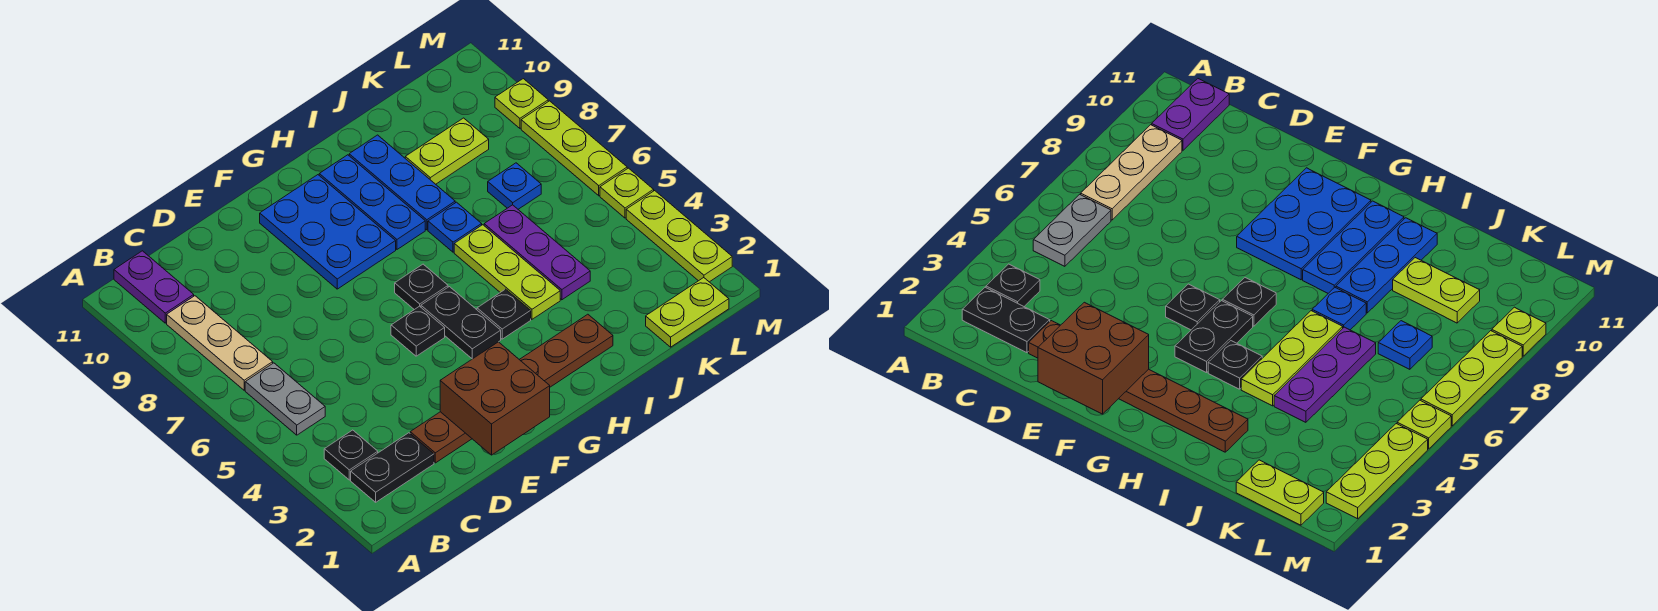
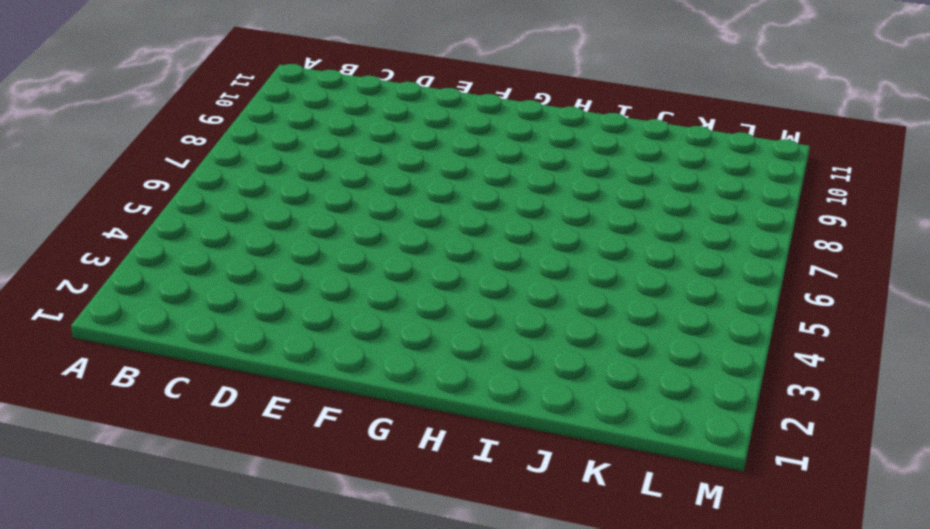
none -> black plate B2:C2 level 1
none -> black plate B3 level 1
none -> grey plate B5:B6 level 1

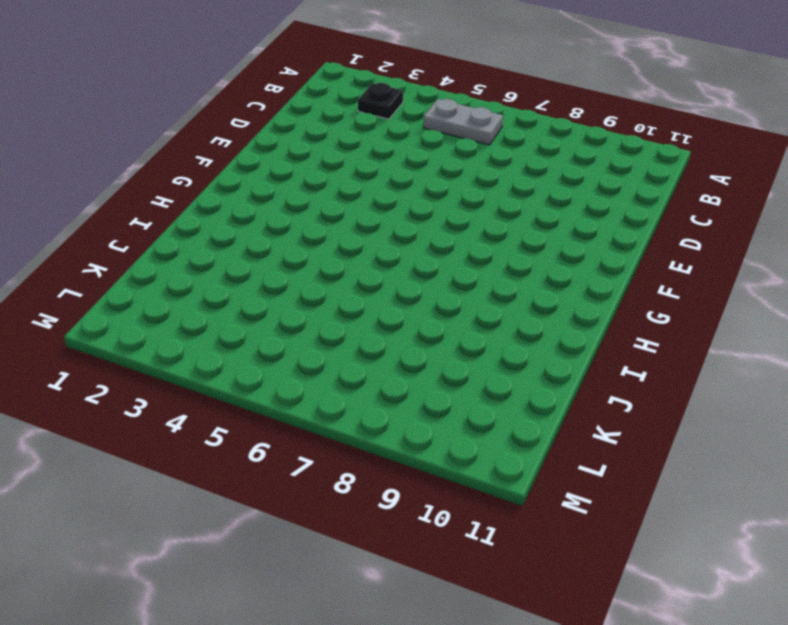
none -> black plate B2:C2 level 1
none -> tan plate B7:B9 level 1
none -> purple plate B10:B11 level 1

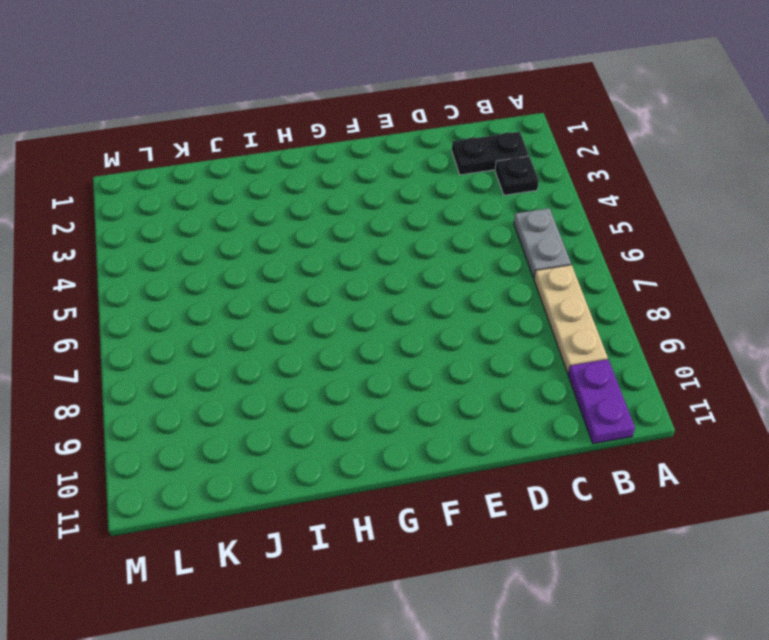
none -> brown plate D2:I2 level 1
none -> black plate F5 level 1
none -> blue plate F8:G10 level 1

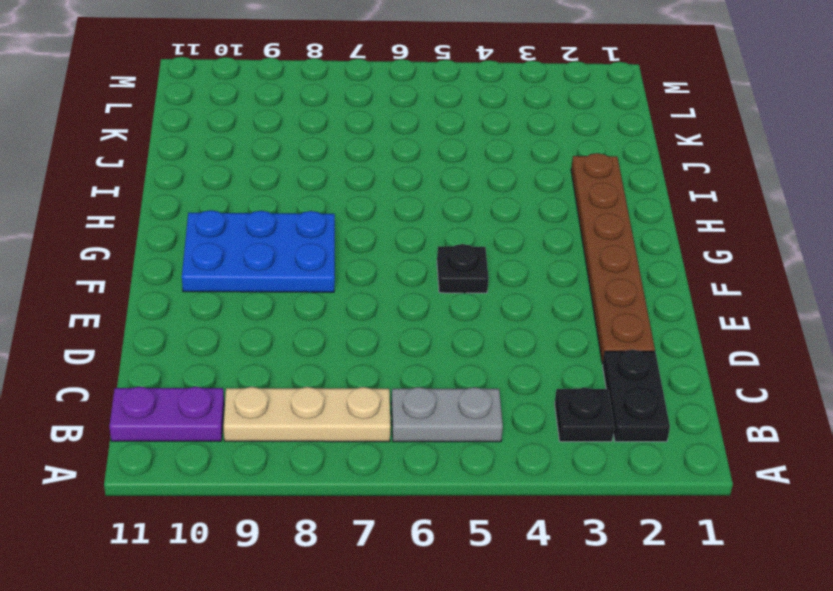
none -> black plate G4:G5 level 1
none -> black plate G6 level 1
none -> black plate H4 level 1

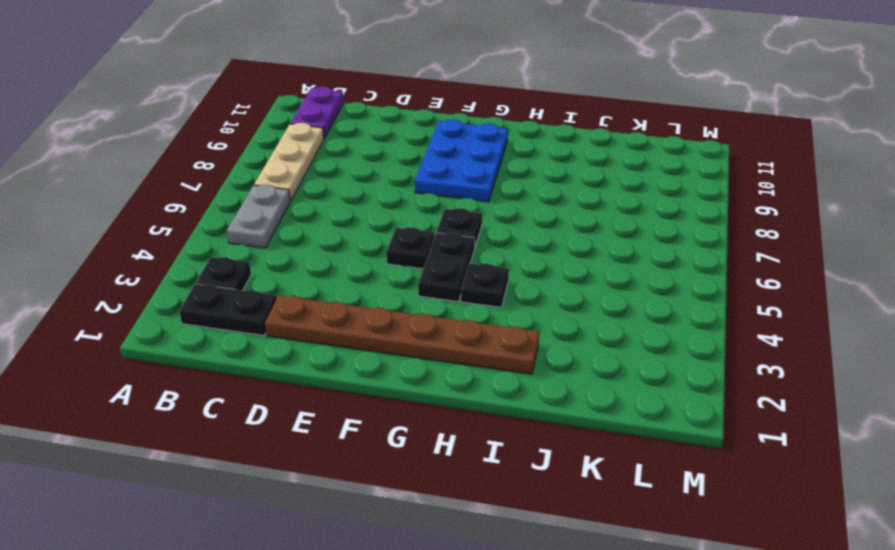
none -> blue plate H8:H10 level 1
none -> lime plate I4:I6 level 1
none -> blue plate I7 level 1

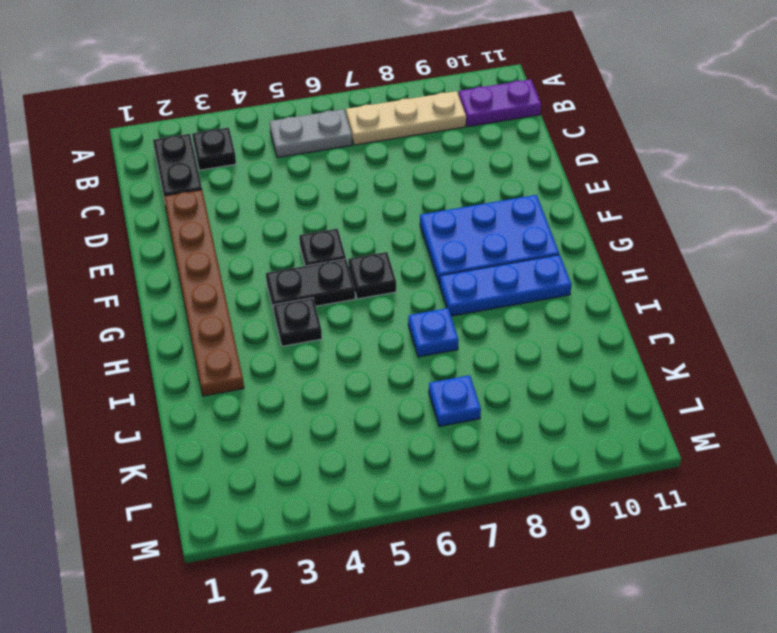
none -> lime plate I4:I6 level 1
none -> blue plate I8:I10 level 1
none -> purple plate J4:J6 level 1

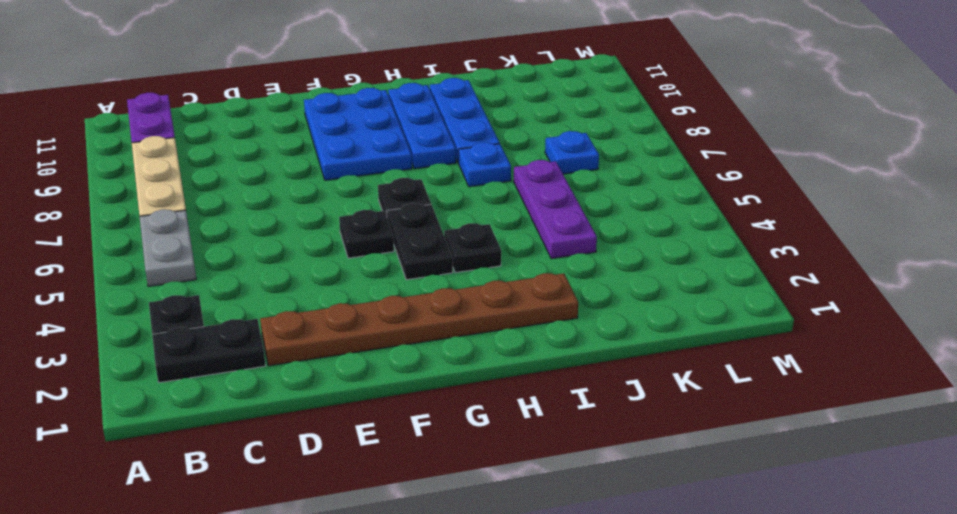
none -> lime plate I4:I6 level 1
none -> lime plate J9:K9 level 1
none -> lime plate K1:L1 level 1

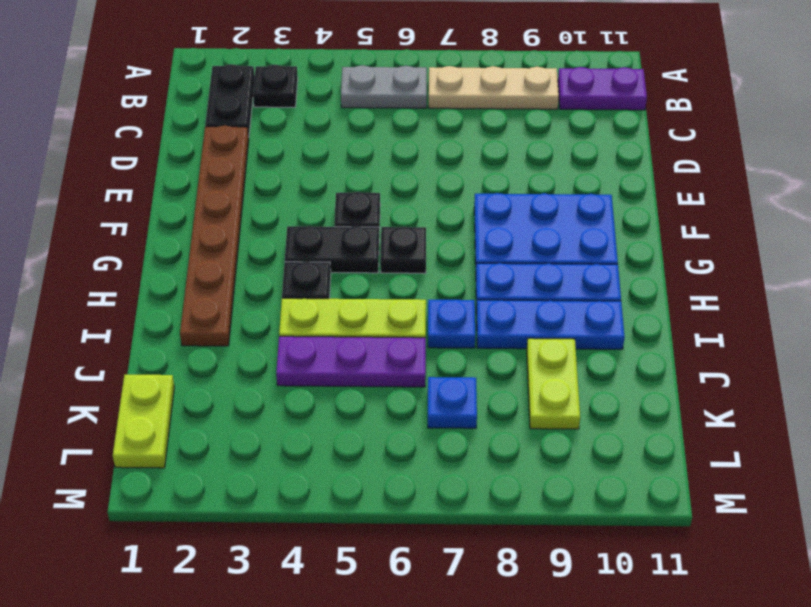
none -> lime plate M2:M4 level 1
none -> lime plate M5 level 1
none -> lime plate M6:M8 level 1

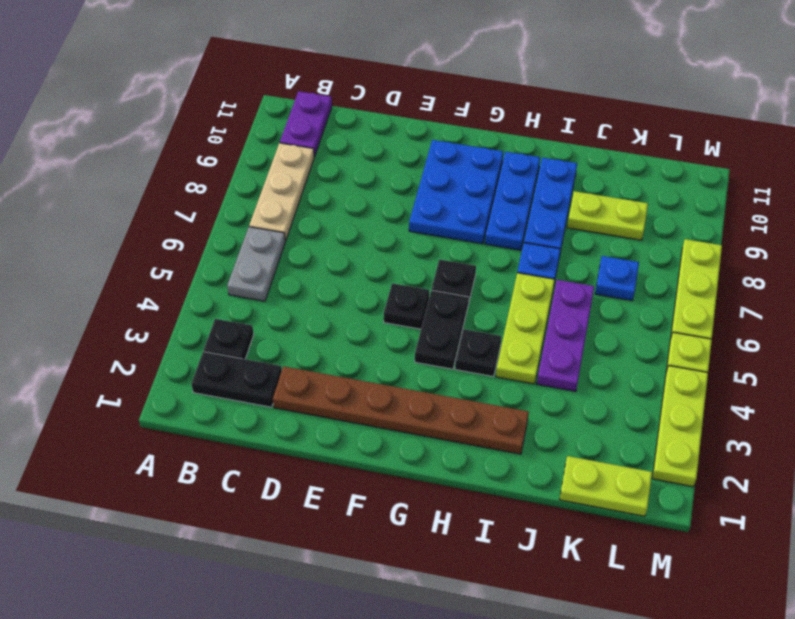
none -> lime plate M9 level 1
none -> brown brick E1:F2 level 2

